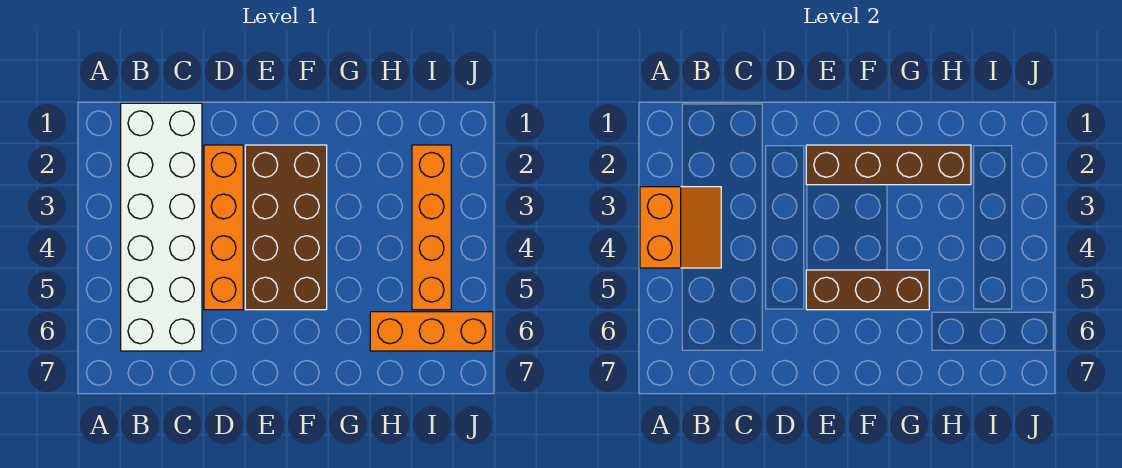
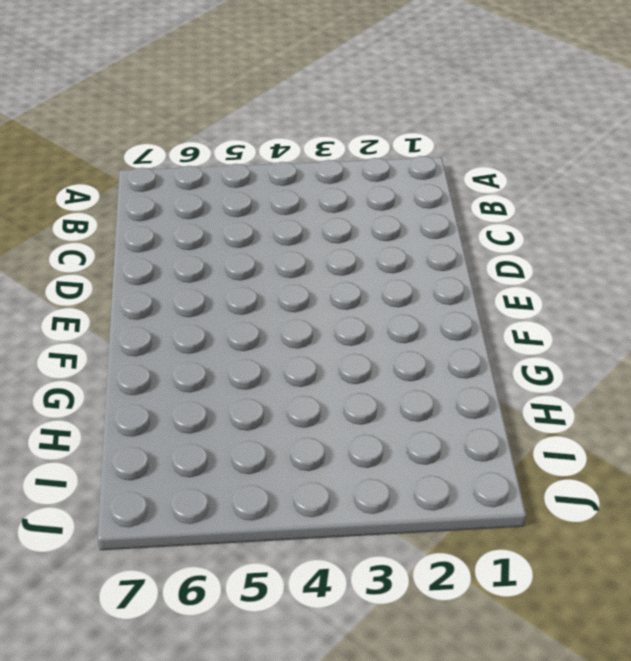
none -> white brick B1:C6 level 1
none -> orange brick D2:D5 level 1

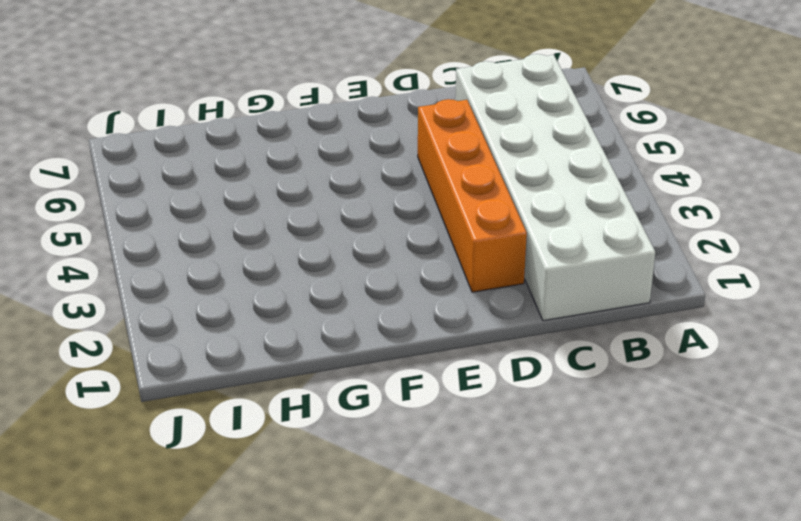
none -> brown brick E2:F5 level 1
none -> orange brick H6:J6 level 1

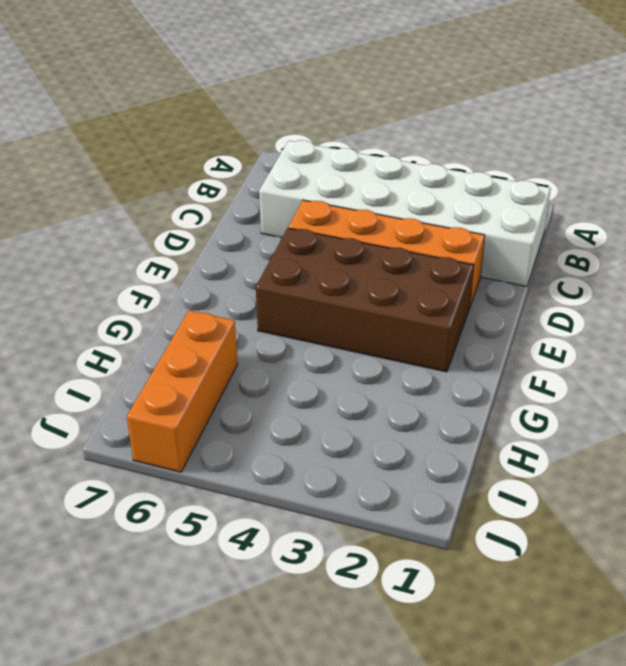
none -> orange brick I2:I5 level 1
none -> orange slope A3:B4 level 2 top A

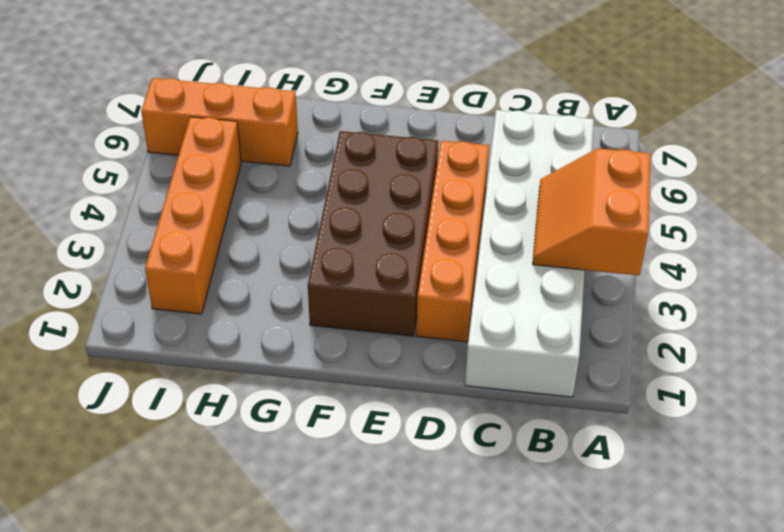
none -> brown brick E2:H2 level 2
none -> brown brick E5:G5 level 2

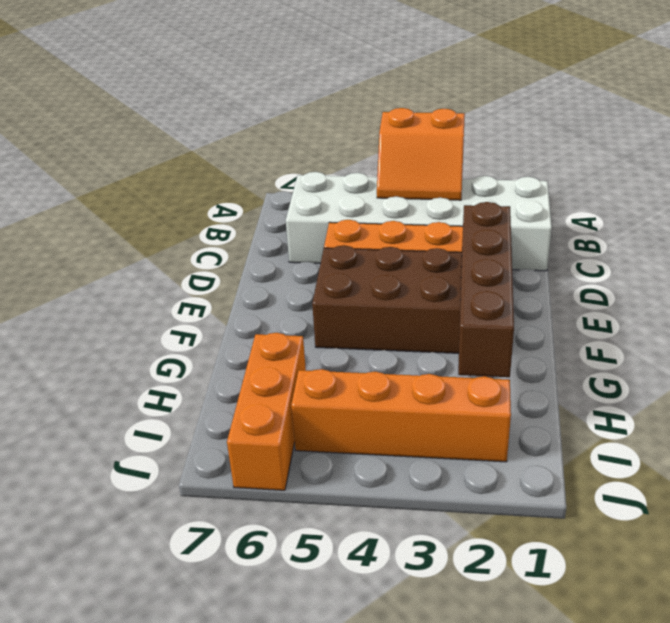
none -> brown brick E5:G5 level 2

